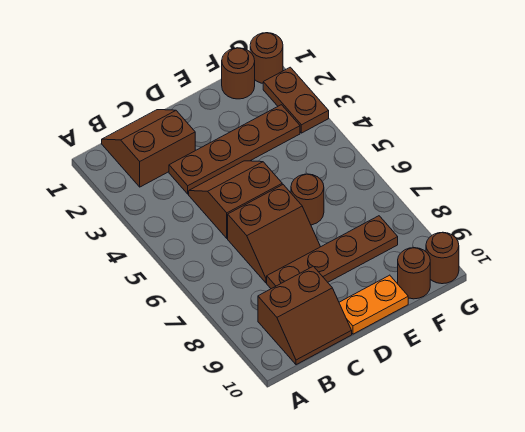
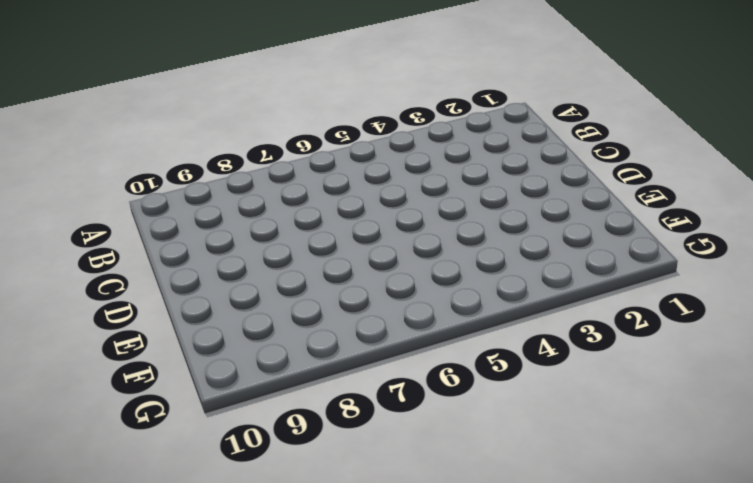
none -> brown slope B1:C2 level 1 top 2
none -> brown slope B9:C10 level 1 top 9
none -> brown plate C3:F3 level 1

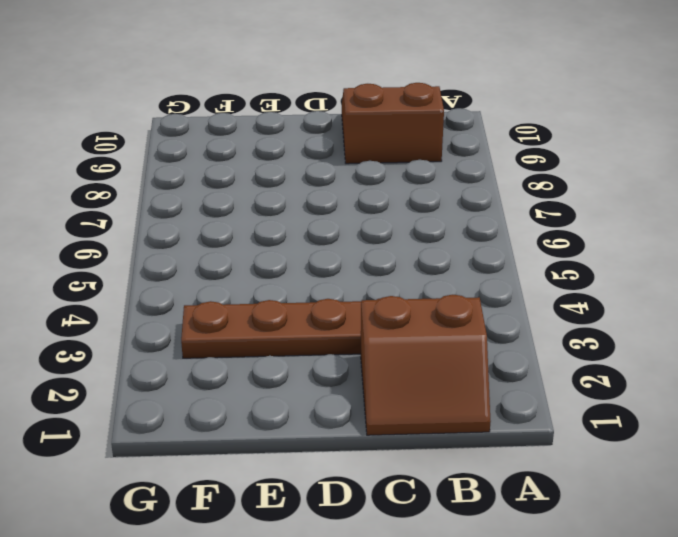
none -> brown slope C4:D5 level 1 top 5
none -> brown slope C6:D7 level 1 top 6
none -> brown plate C8:F8 level 1

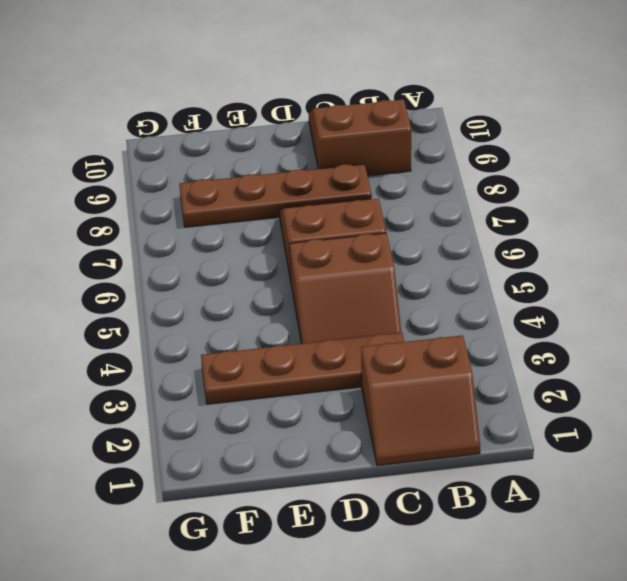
none -> orange plate D10:E10 level 1
none -> brown round brick E6 level 1
none -> brown round brick F1 level 1

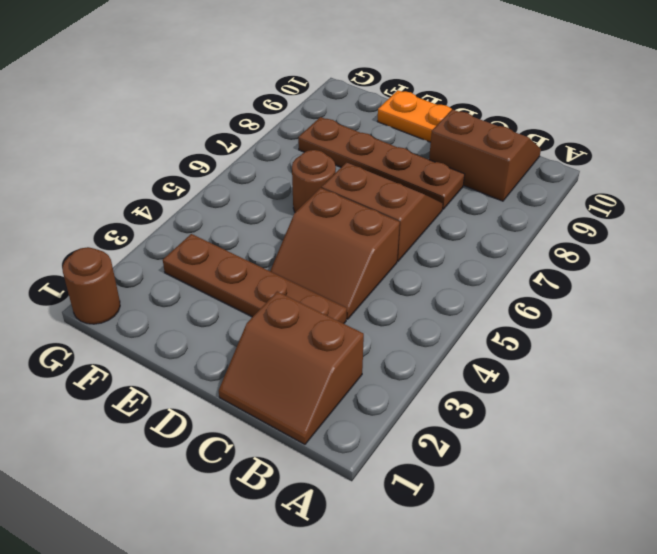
none -> brown round brick F1 level 1
none -> brown round brick F10 level 1
none -> brown plate G2:G3 level 1

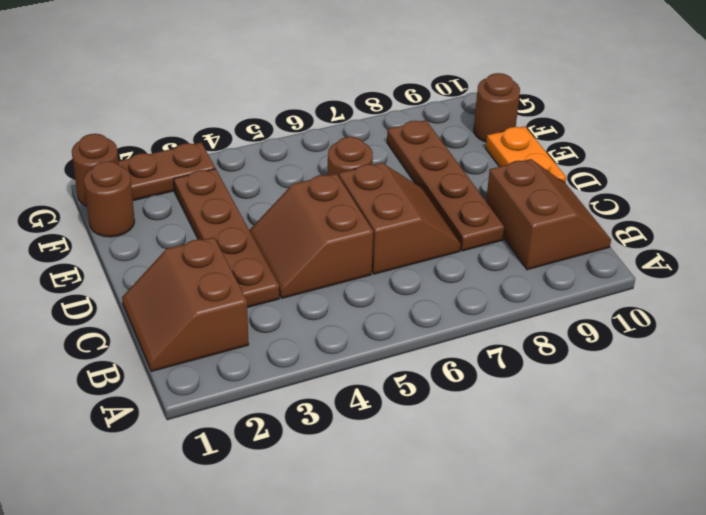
none -> brown round brick G10 level 1

